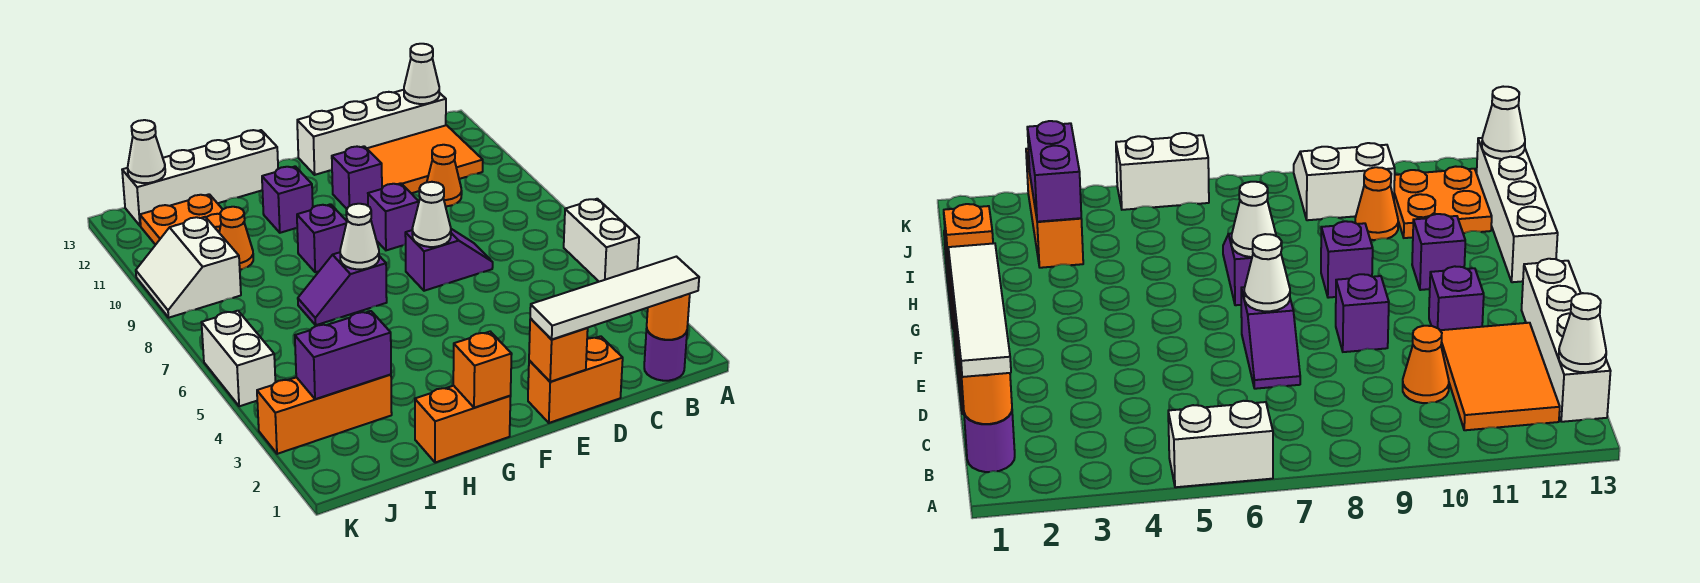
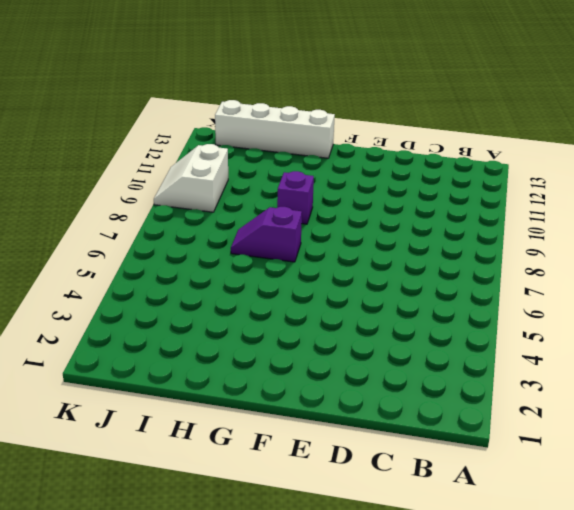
none -> white brick A5:A6 level 1
none -> purple round brick B1 level 1
none -> orange tile B11:D12 level 1

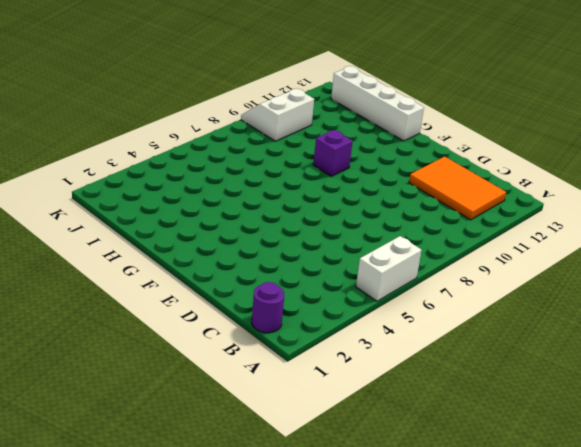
none -> white brick B13:E13 level 1
none -> orange cone C10 level 1
none -> orange brick D1:E1 level 1

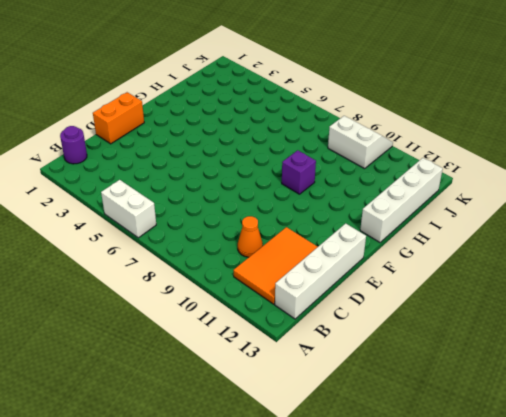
none -> purple slope D7:E7 level 1 top E
none -> purple brick E9 level 1
none -> purple brick E11 level 1

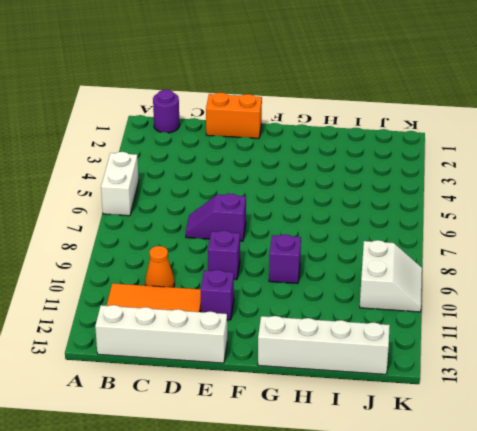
none -> orange brick G1:H1 level 1
none -> purple slope G7:H7 level 1 top G
none -> purple brick G11 level 1

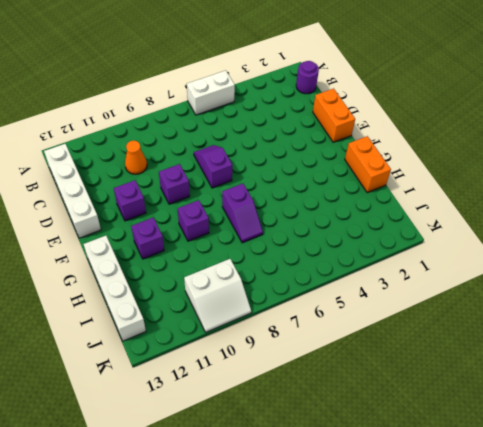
none -> orange tile B11:D12 level 1
none -> orange brick I3:K3 level 1
none -> orange cone I10 level 1

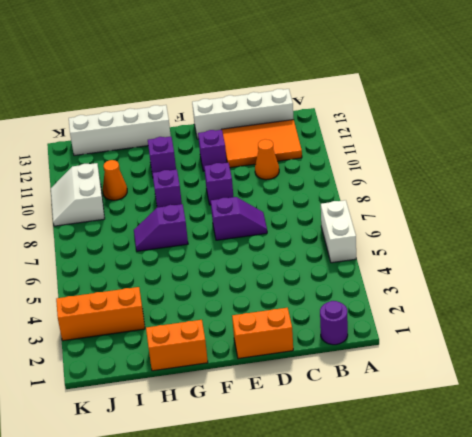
none -> orange plate I11:J12 level 1
none -> white brick K5:K6 level 1
none -> orange round brick B1 level 2

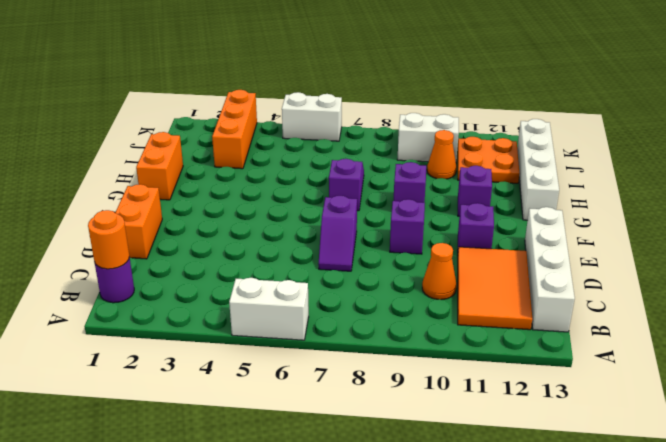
none -> white cone B13 level 2
none -> orange brick E1 level 2
none -> white cone E7 level 2

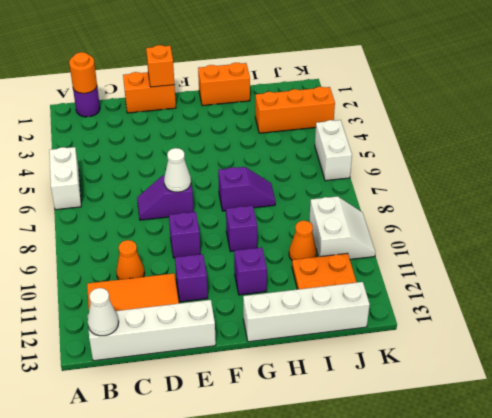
none -> orange brick G1 level 2
none -> white cone G7 level 2
none -> purple brick I3:J3 level 2

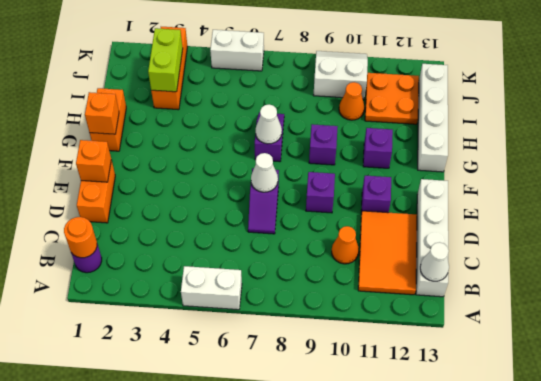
lime brick I3:J3 level 2 -> purple brick I3:J3 level 2
none -> white cone J13 level 2
none -> white tile B1:E1 level 3

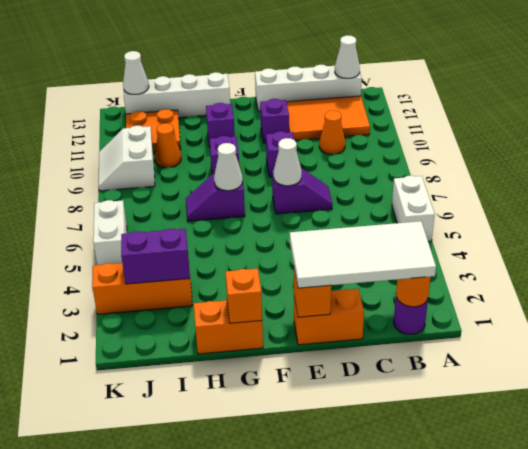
white tile B1:E2 level 3 -> white tile B1:E1 level 3

